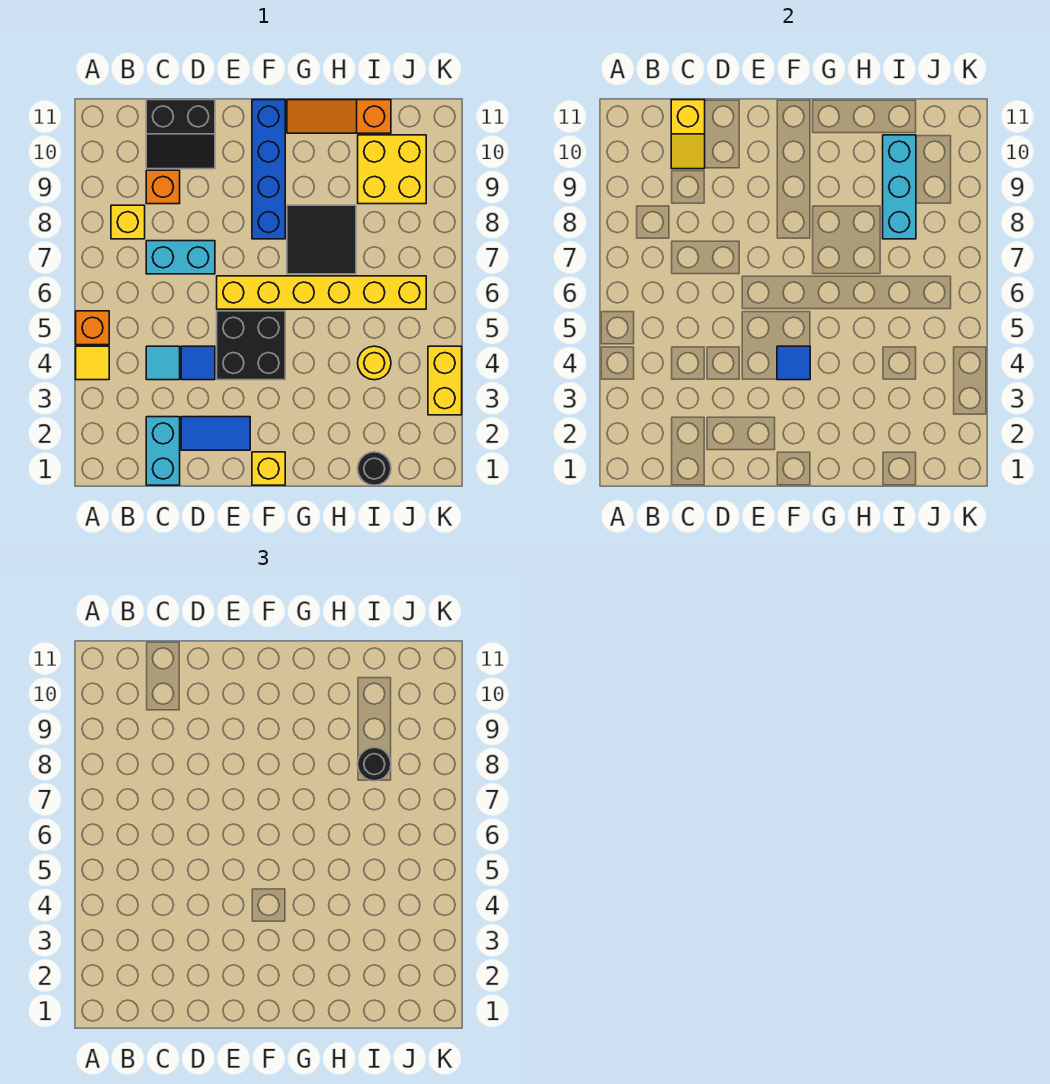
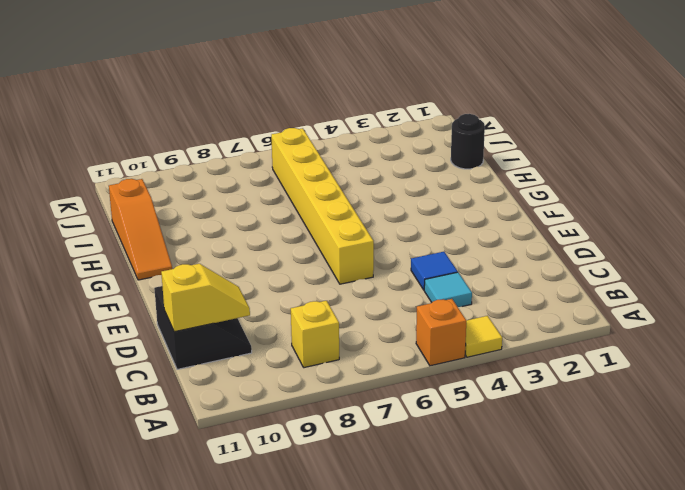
none -> cyan brick C1:C2 level 1
none -> cyan brick C7:D7 level 1
none -> orange brick C9 level 1

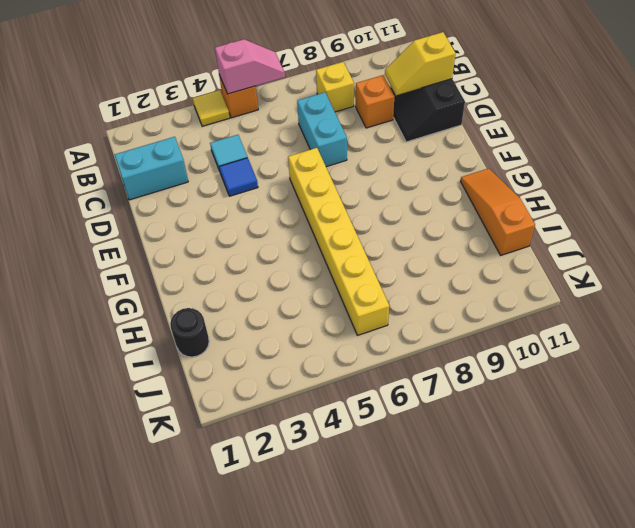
pink slope A5:A6 level 2 top 5 -> none
none -> blue tile D2:E2 level 1
none -> black brick E4:F5 level 1
none -> yellow brick F1 level 1

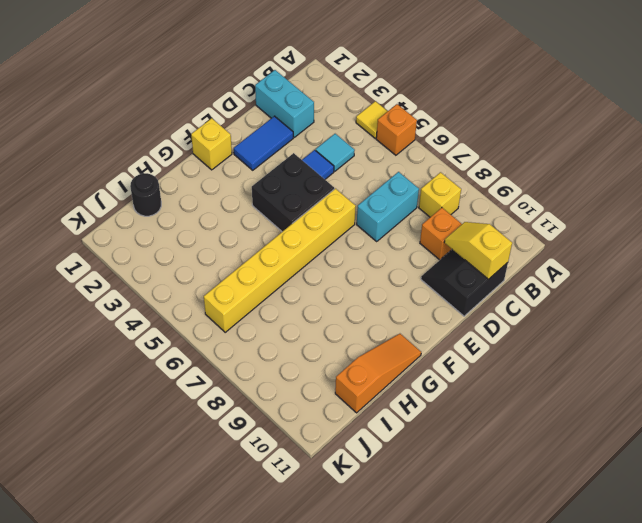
none -> blue brick F8:F11 level 1
none -> black tile G7:H8 level 1
none -> yellow round brick I4 level 1

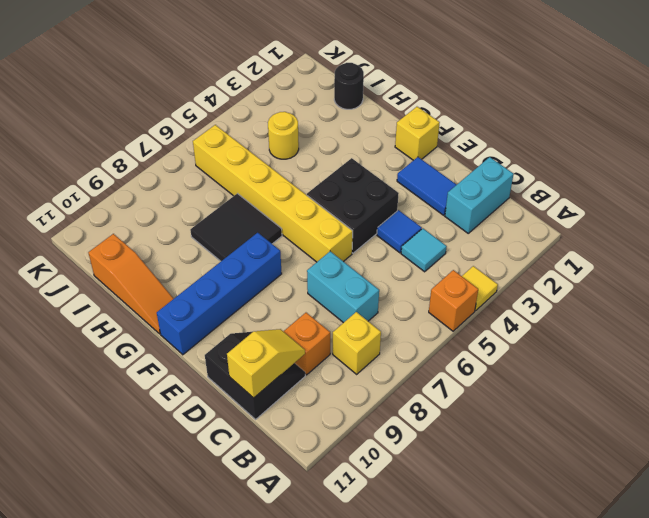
none -> yellow brick I9:J10 level 1
none -> yellow brick K3:K4 level 1
none -> blue tile F4 level 2

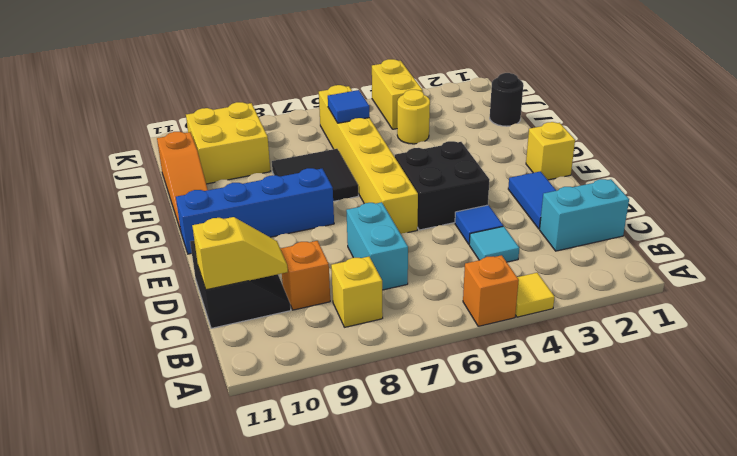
blue tile I6 level 2 -> blue tile F4 level 2
yellow brick J4:K4 level 1 -> yellow brick K3:K4 level 1
none -> cyan brick I8:I10 level 2
none -> black round brick I8 level 3

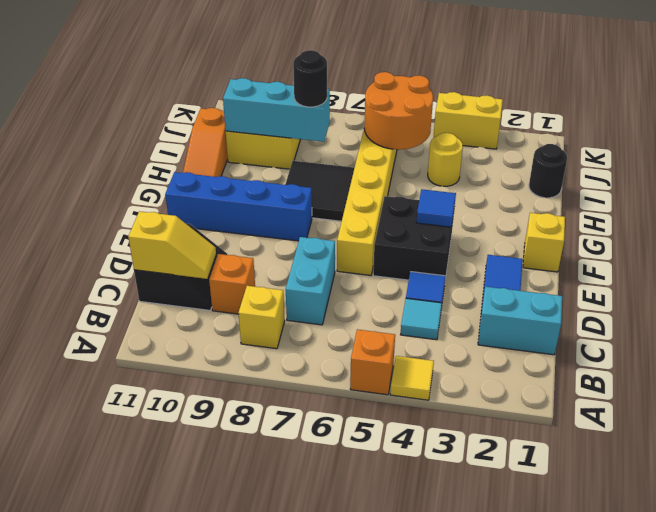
orange round brick I5:J6 level 2 -> none

